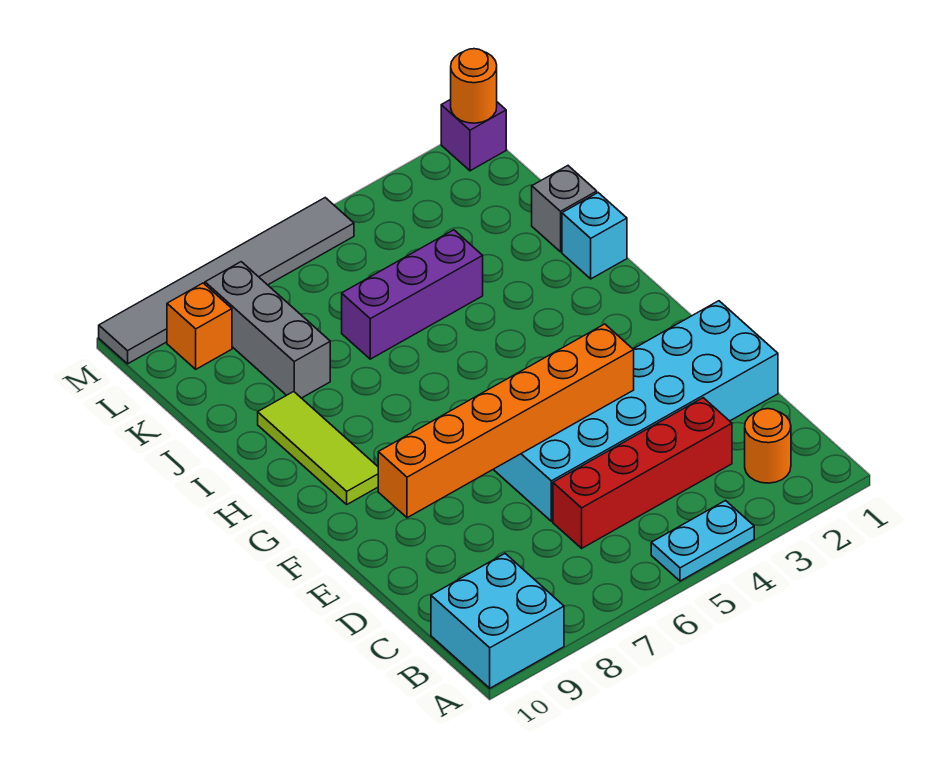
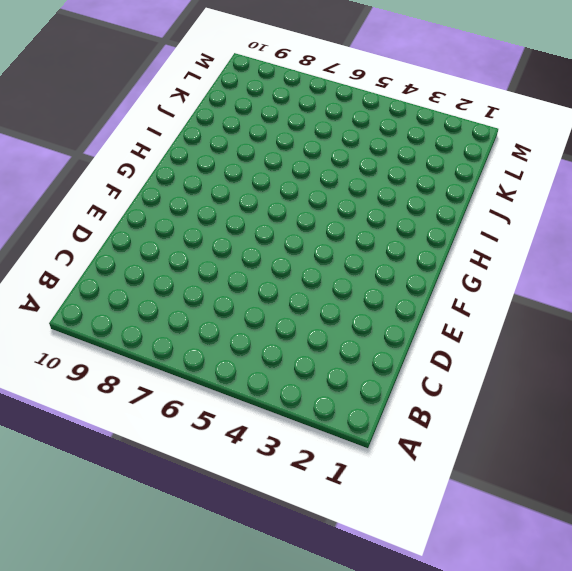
none -> cyan plate A4:A5 level 1
none -> cyan brick A9:B10 level 1
none -> orange round brick B2 level 1

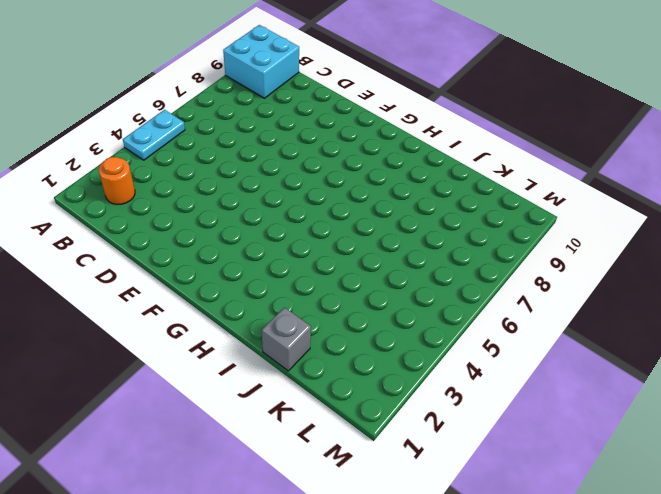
none -> red brick C3:C6 level 1
none -> cyan brick D1:E6 level 1
none -> lime tile G9:I9 level 1

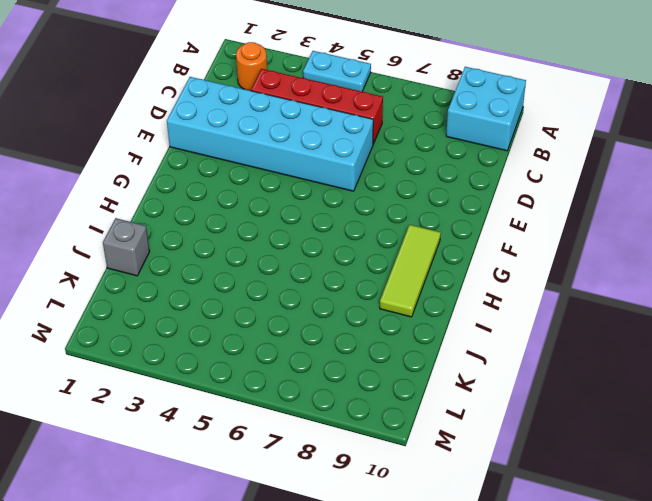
none -> cyan brick I1 level 1
none -> purple brick J4:J6 level 1
none -> grey brick J8:L8 level 1

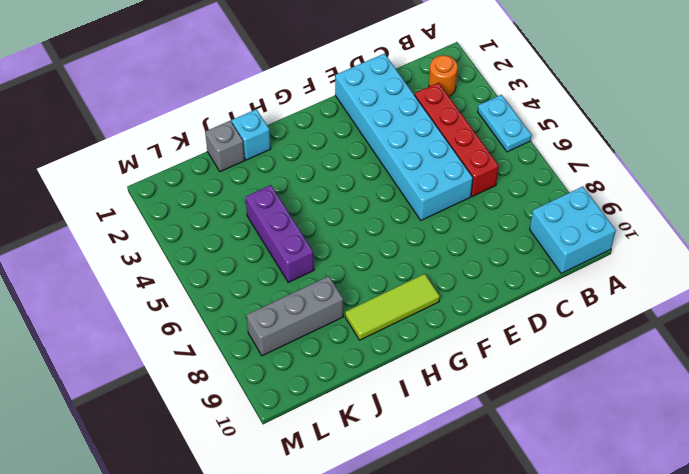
none -> orange brick L9 level 1
none -> purple brick M1 level 1
none -> grey tile M5:M10 level 1

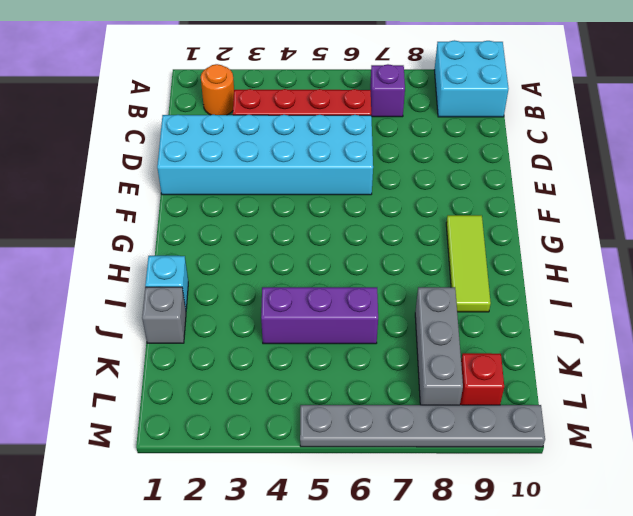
purple brick B7 level 1 -> purple brick M1 level 1
red brick L9 level 1 -> orange brick L9 level 1
grey plate M5:M10 level 1 -> grey tile M5:M10 level 1
none -> cyan plate A4:A5 level 1
none -> orange brick E4:E9 level 2
none -> orange round brick M1 level 2

